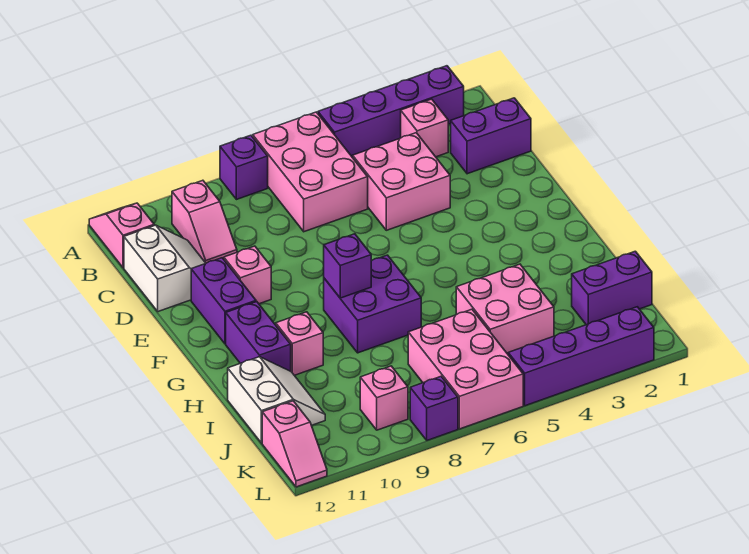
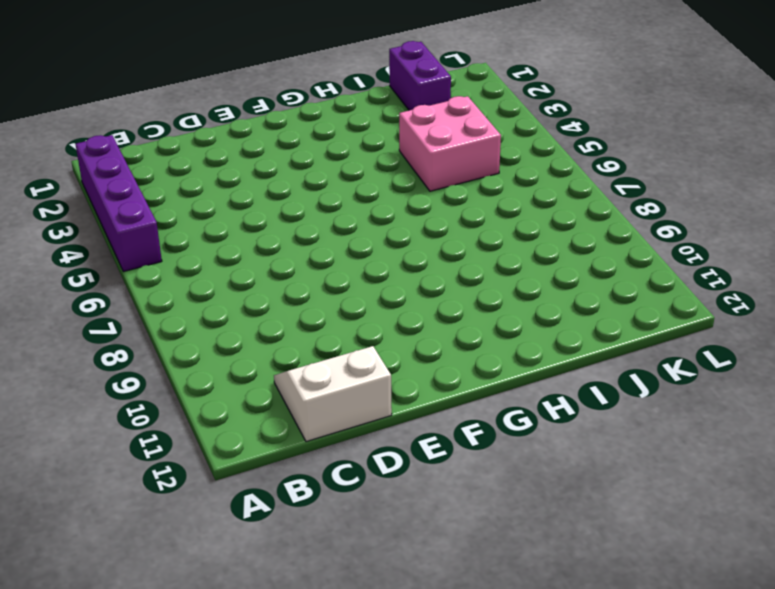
none -> pink brick A6:C7 level 1
none -> purple brick A8 level 1
none -> pink slope A12:B12 level 1 top B

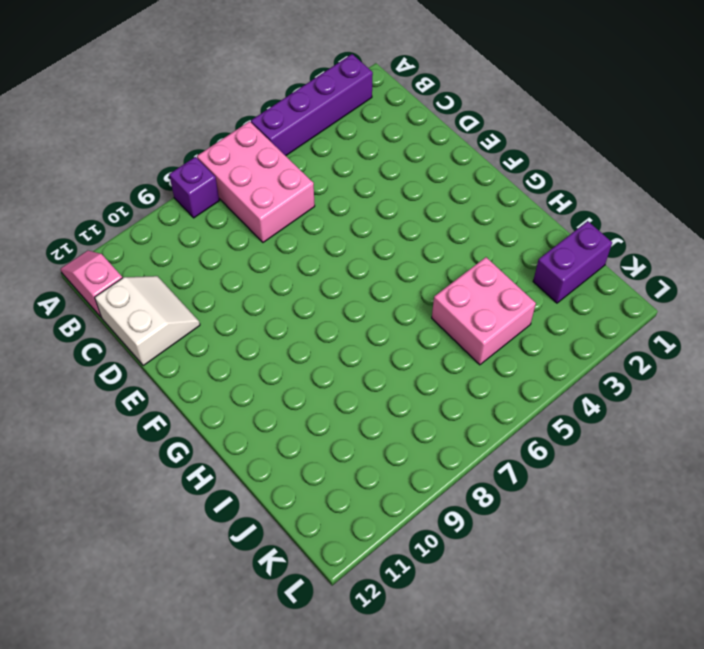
none -> pink brick B3 level 1
none -> pink slope B10:C10 level 1 top B
none -> purple brick C1:C2 level 1

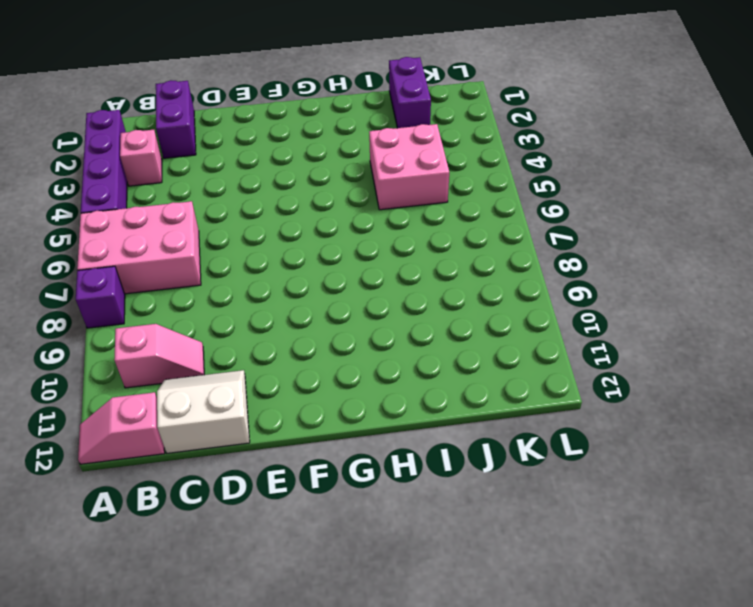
none -> pink brick C4:D5 level 1
none -> pink brick E10 level 1
none -> purple brick E11:F11 level 1

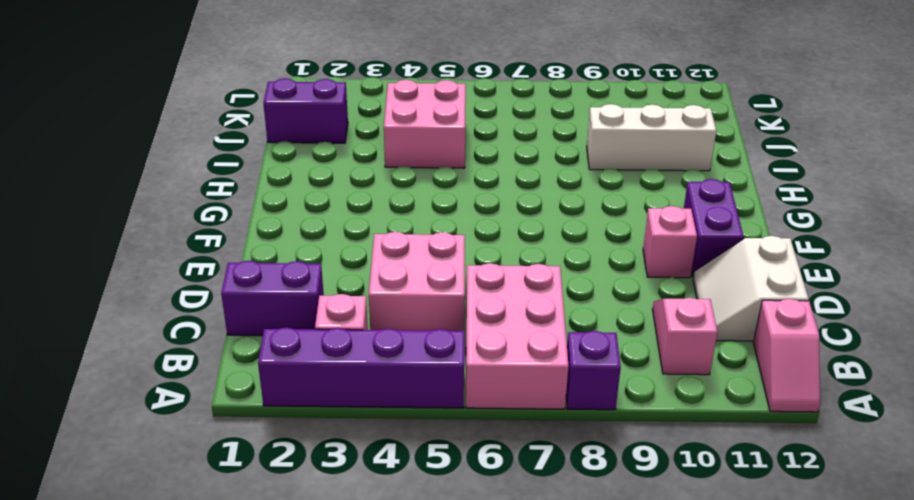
white brick I9:I11 level 1 -> white slope I11:J12 level 1 top 12
none -> purple brick G7:H8 level 1
none -> purple brick G11:H11 level 1
none -> pink brick H10 level 1

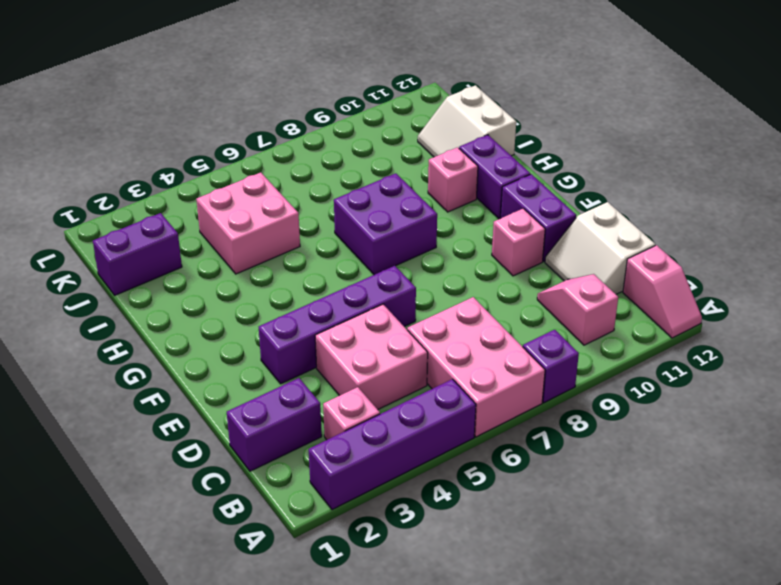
purple brick E3:E6 level 1 -> purple brick L2:L5 level 1
none -> pink brick J6:L7 level 1
none -> pink brick K9 level 1
none -> pink slope K12:L12 level 1 top K

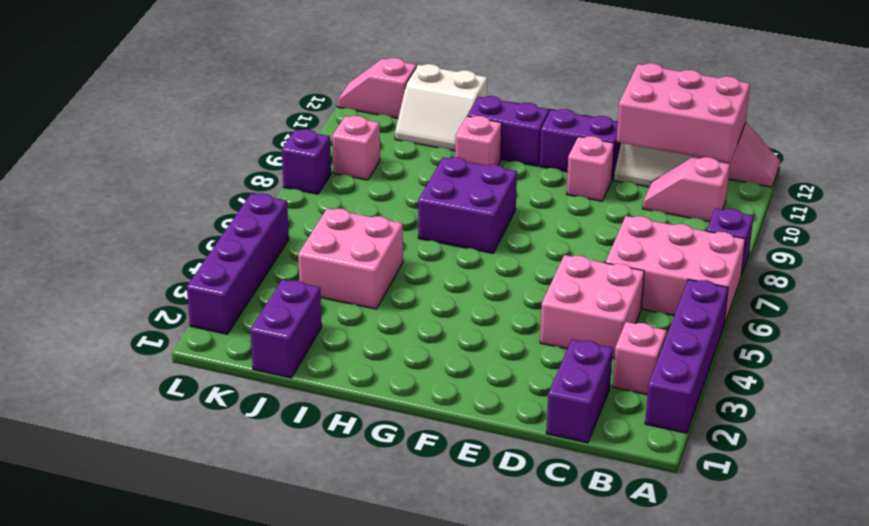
pink brick B11:D12 level 2 -> pink brick J6:L7 level 1
none -> purple brick G8 level 2

